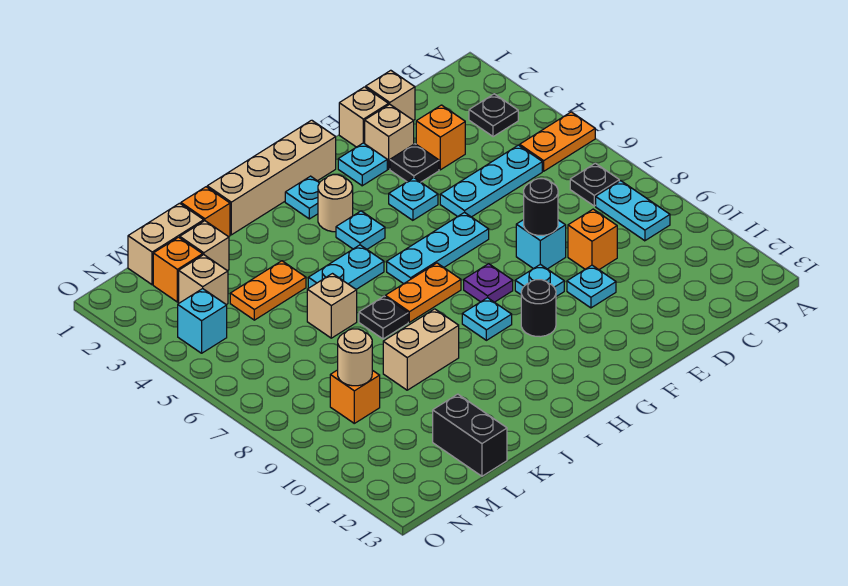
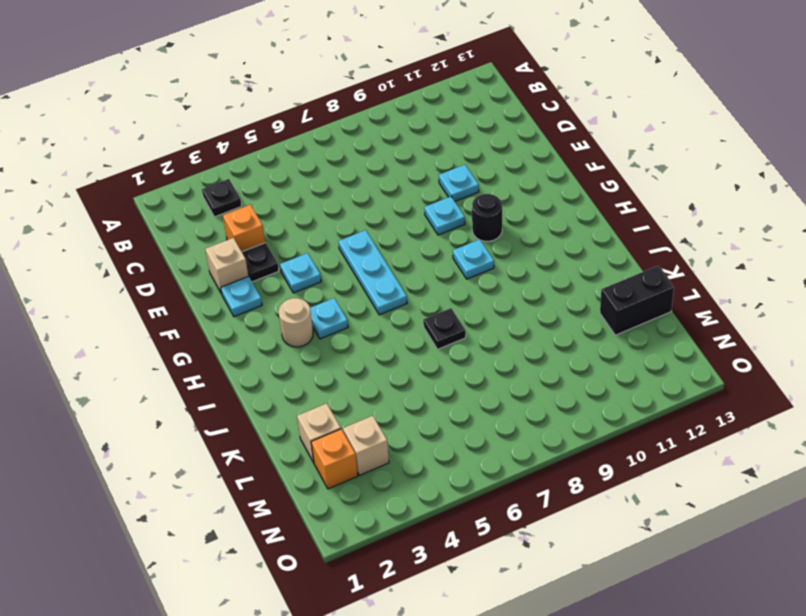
none -> orange plate A5:B5 level 1
none -> black plate B7 level 1
none -> cyan plate B8:B9 level 1
none -> cyan plate C5:E5 level 1

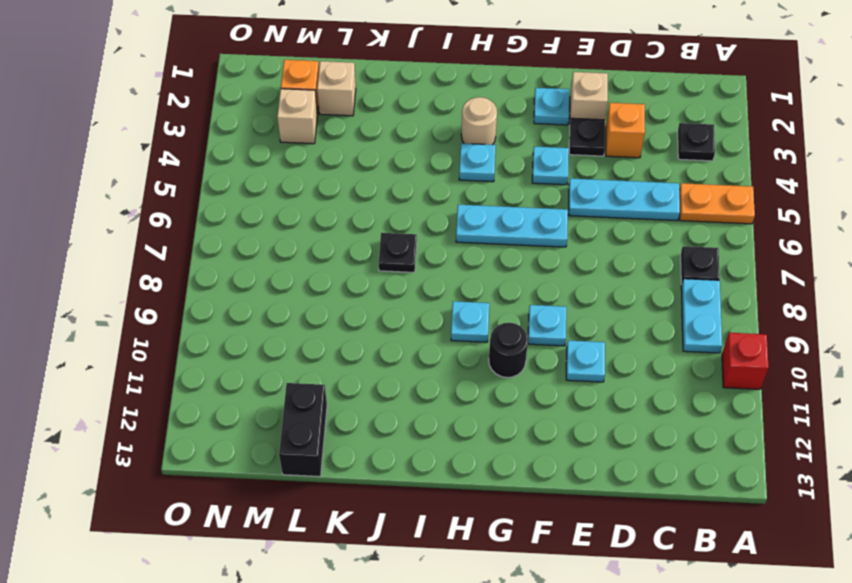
red brick A10 level 1 -> none
none -> tan brick D1 level 1
none -> orange brick D9 level 1
none -> tan brick E1 level 1
none -> cyan brick E8 level 1

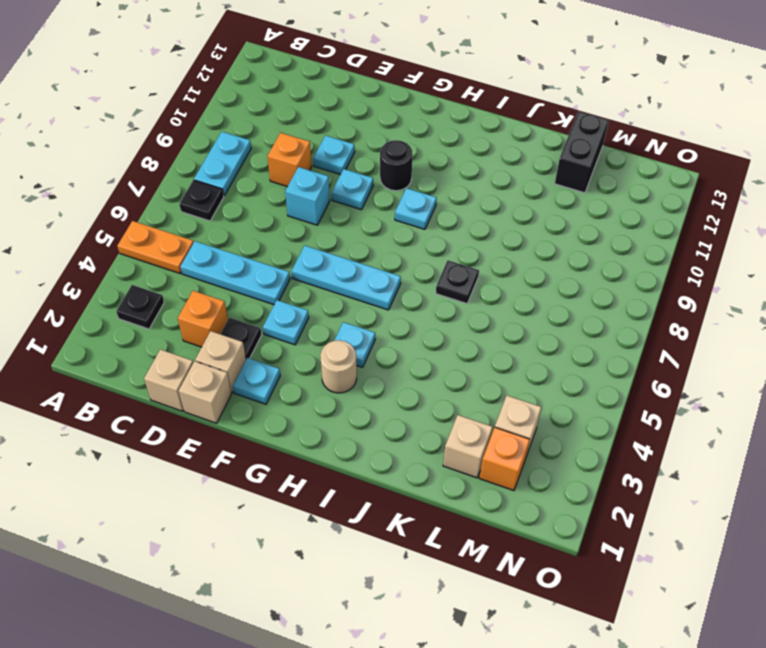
none -> tan brick G1:J1 level 1
none -> purple plate G8 level 1
none -> cyan plate H2 level 1
none -> orange plate H7:I7 level 1

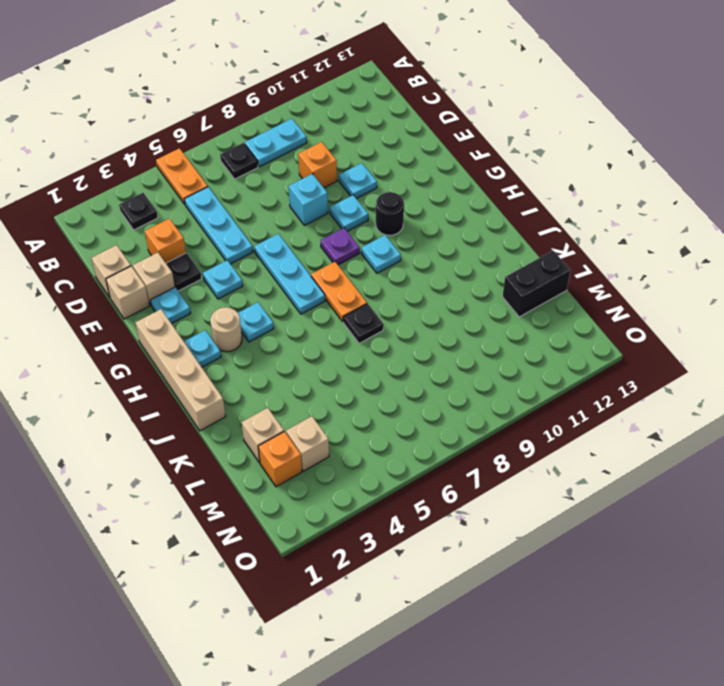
none -> cyan plate I5:J5 level 1
none -> tan brick J9:K9 level 1
none -> orange brick K1 level 1
none -> orange plate K4:L4 level 1

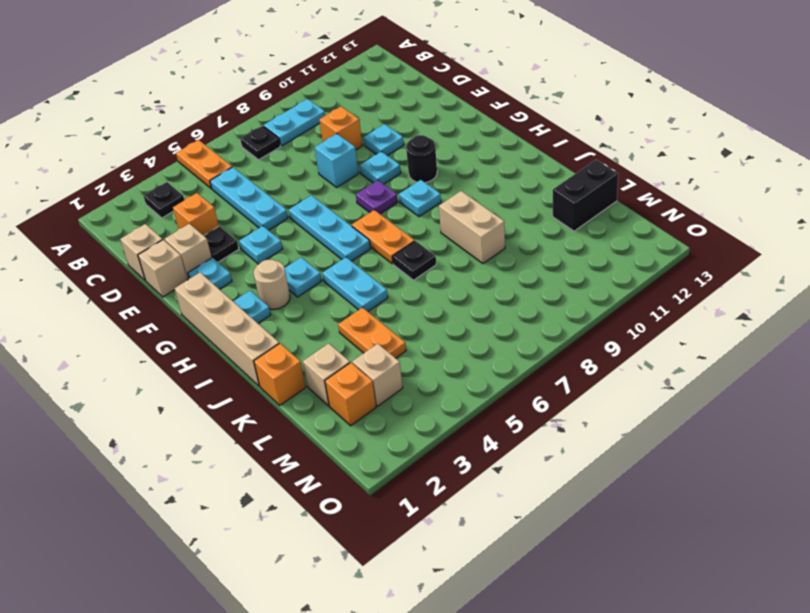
none -> tan brick K6 level 1
none -> tan brick L1:M1 level 1
none -> orange brick M9 level 1
none -> cyan brick N4 level 1

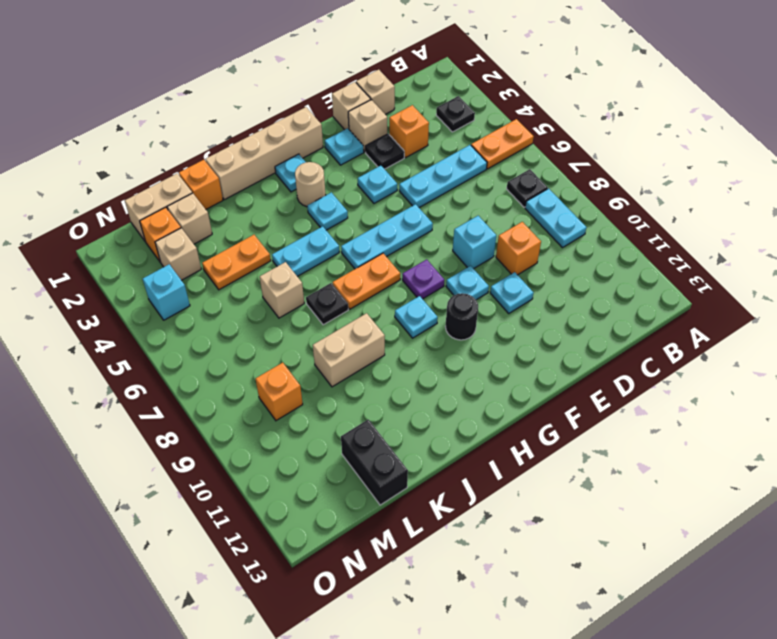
none -> black round brick E8 level 2
none -> tan round brick M9 level 2

